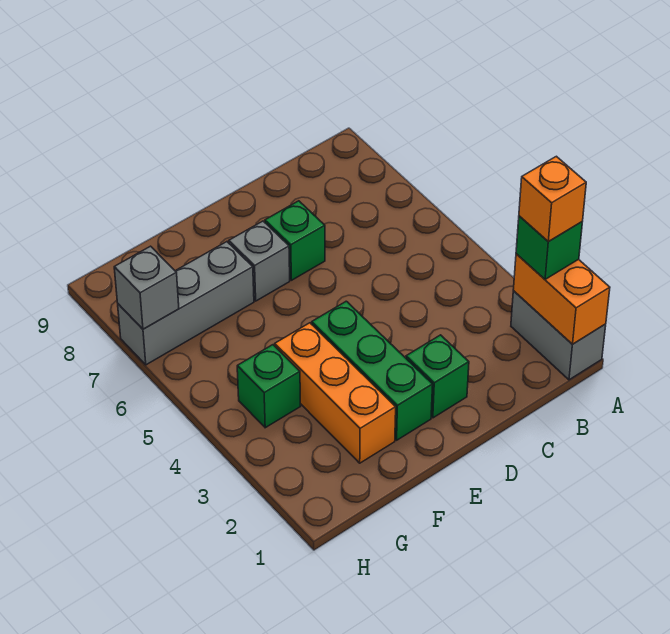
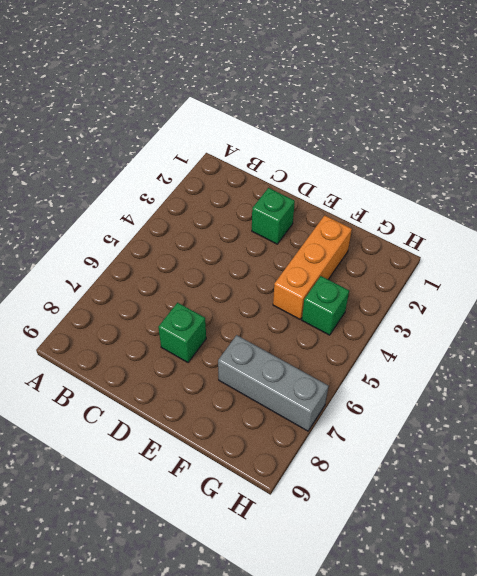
none -> grey brick A1:A2 level 1
none -> green brick E2:E4 level 1
none -> grey brick E7 level 1

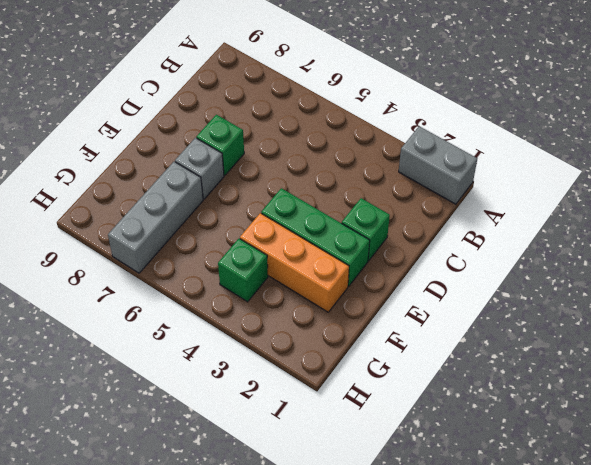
none -> orange brick A1:A2 level 2
none -> grey brick H7 level 2
none -> green brick A2 level 3

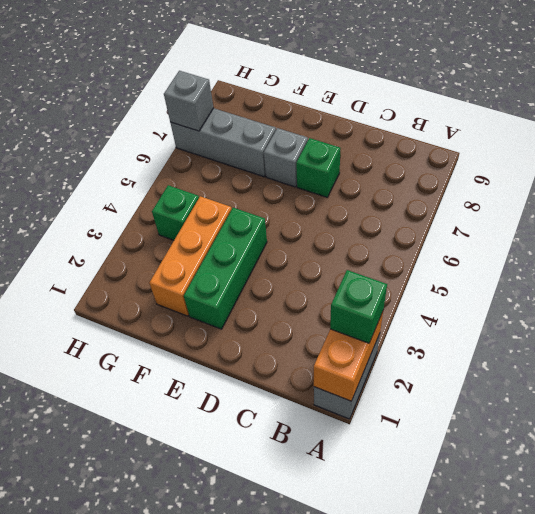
none -> green brick D2 level 1
none -> orange brick A2 level 4

